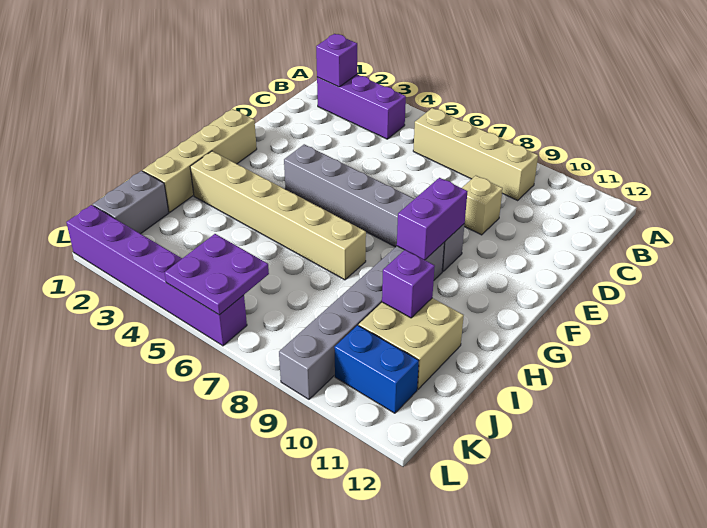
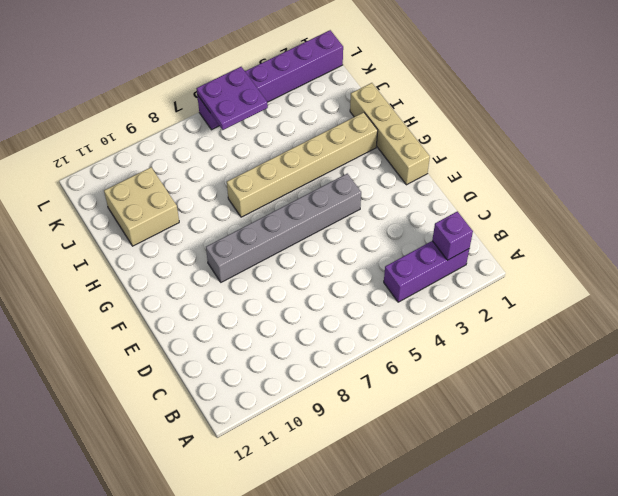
none -> tan brick B6:B9 level 1
none -> tan brick D9 level 1
none -> grey brick G9:L9 level 1

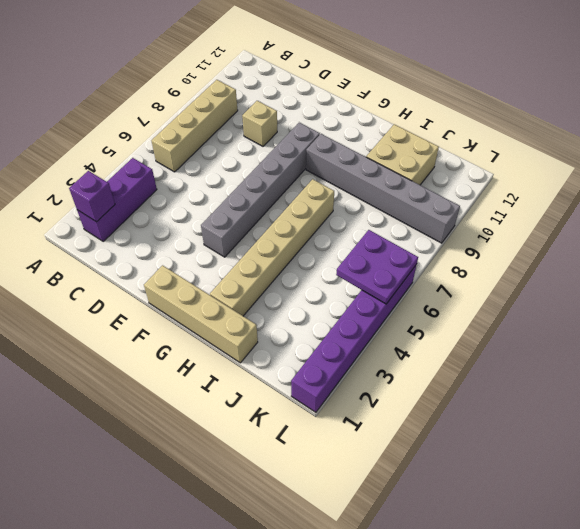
none -> grey brick J1:K1 level 1
none -> blue brick K10:K11 level 1
none -> purple brick F9:G9 level 2

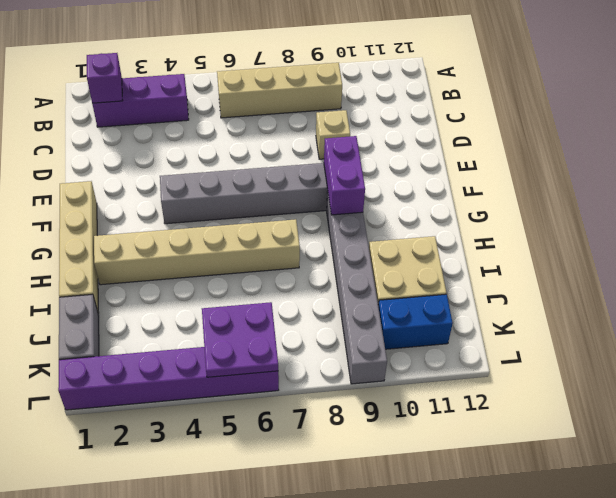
none -> purple brick I10 level 2

